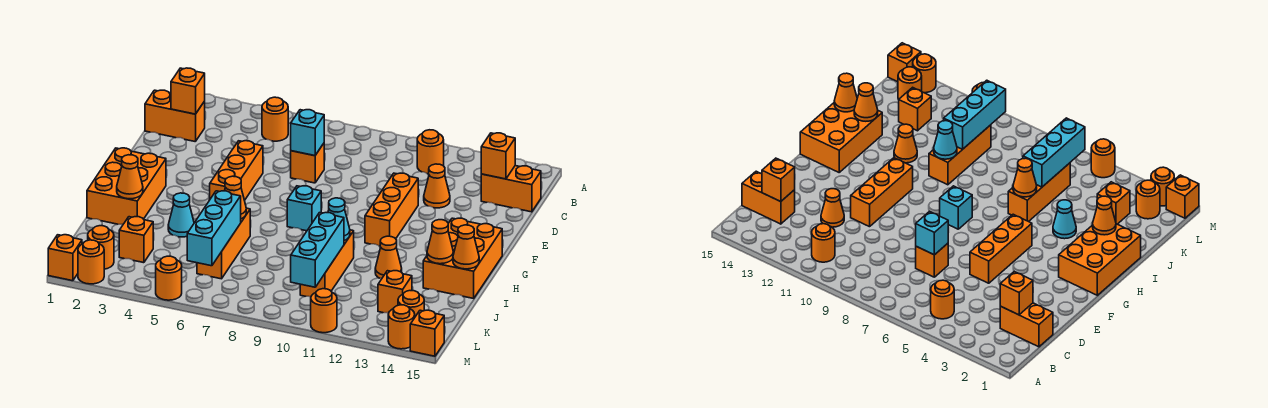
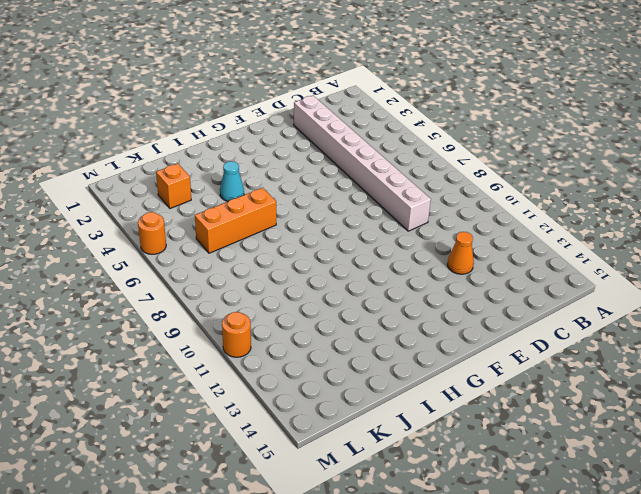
white brick D2:D9 level 1 -> orange brick D7 level 1
none -> orange round brick B5 level 1
none -> orange round brick B11 level 1
none -> orange brick C1:C2 level 1
none -> orange brick C14:C15 level 1

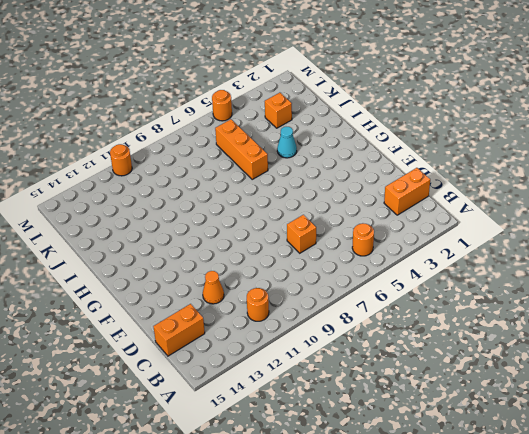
none -> orange brick E5:G5 level 1
none -> orange brick E11:G11 level 1
none -> orange brick G1:I2 level 1
none -> cyan brick G8 level 1

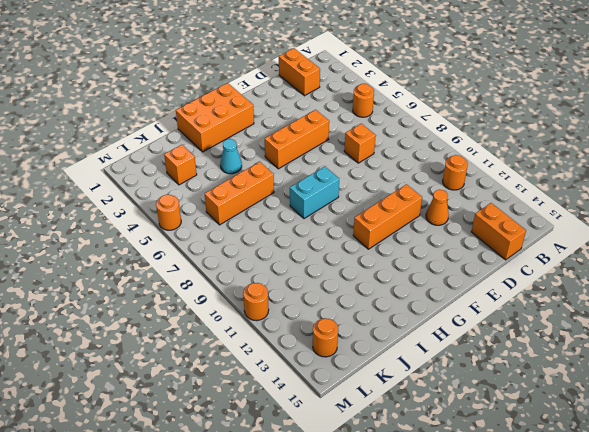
cyan brick G8:H8 level 1 -> cyan brick G8 level 1
none -> orange brick G14:I15 level 1
none -> orange brick I10:K10 level 1
none -> orange cone I12 level 1
none -> orange brick K13 level 1

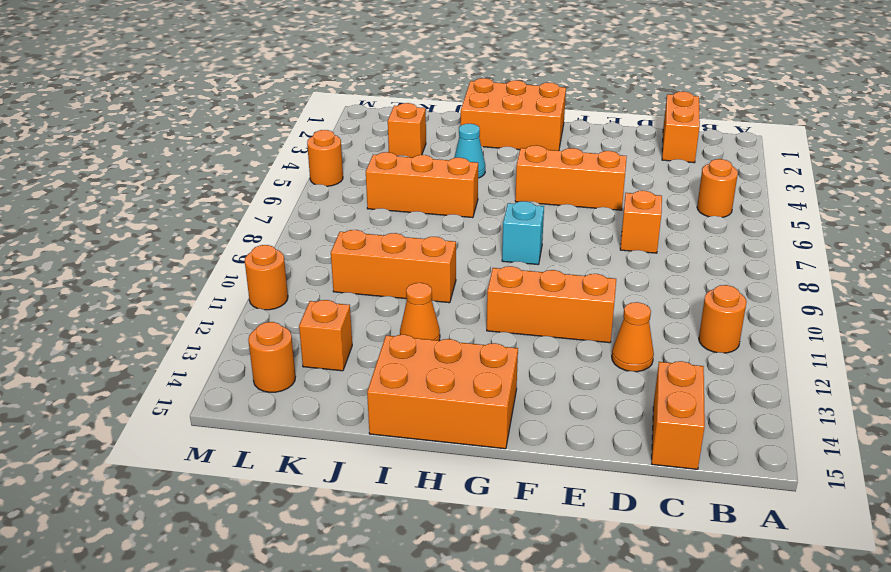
none -> orange round brick L2 level 1
none -> orange brick M1 level 1
none -> orange round brick M2 level 1
none -> orange round brick M14 level 1

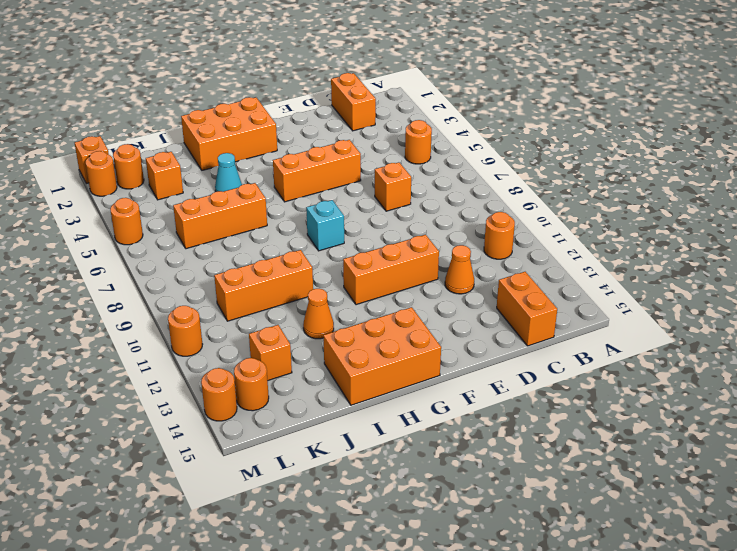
none -> orange brick M15 level 1
none -> orange brick C2 level 2
none -> orange brick C14 level 2
none -> cyan brick D7 level 2

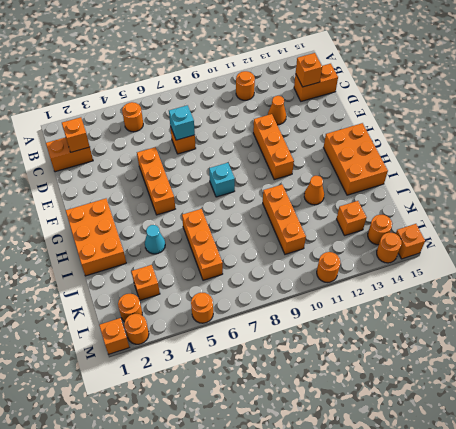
none -> orange cone I2 level 2
none -> orange cone I6 level 2
none -> cyan cone I10 level 2
none -> orange cone I14 level 2

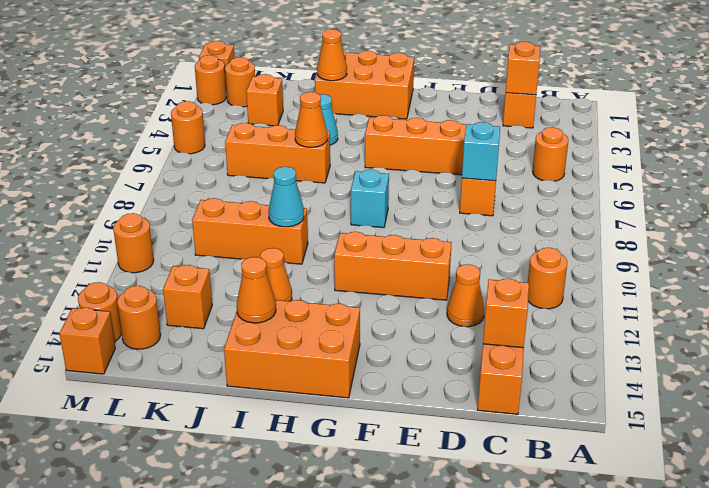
none -> orange cone I15 level 2
none -> cyan brick J6:L6 level 2
none -> cyan brick J10:L10 level 2

